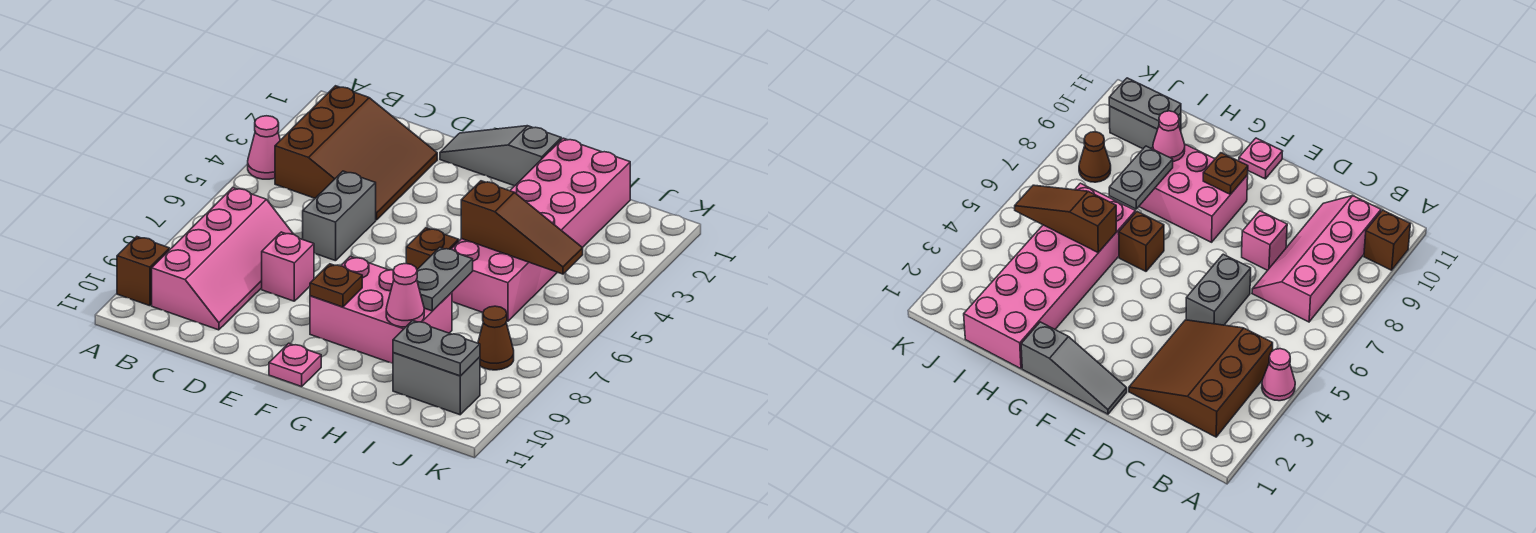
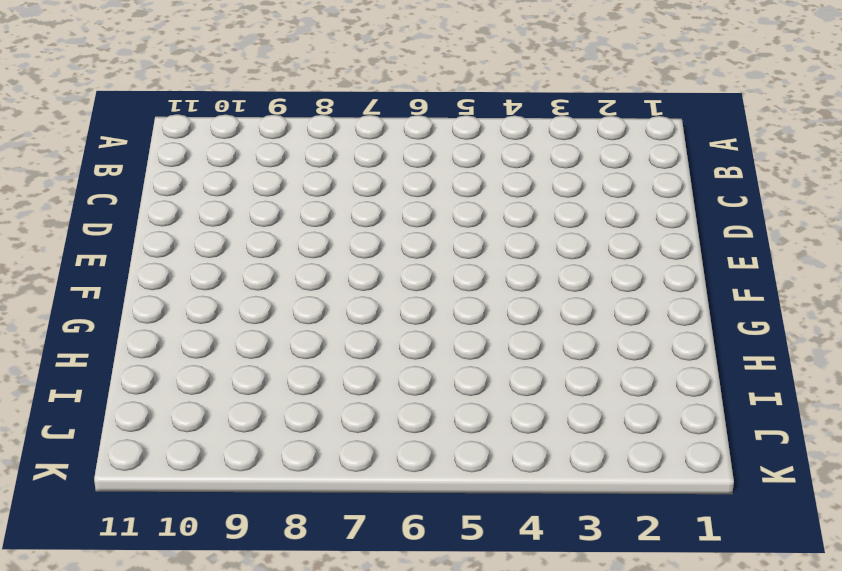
none -> pink cone A4 level 1
none -> brown brick A10 level 1
none -> brown slope B2:D4 level 1 top B

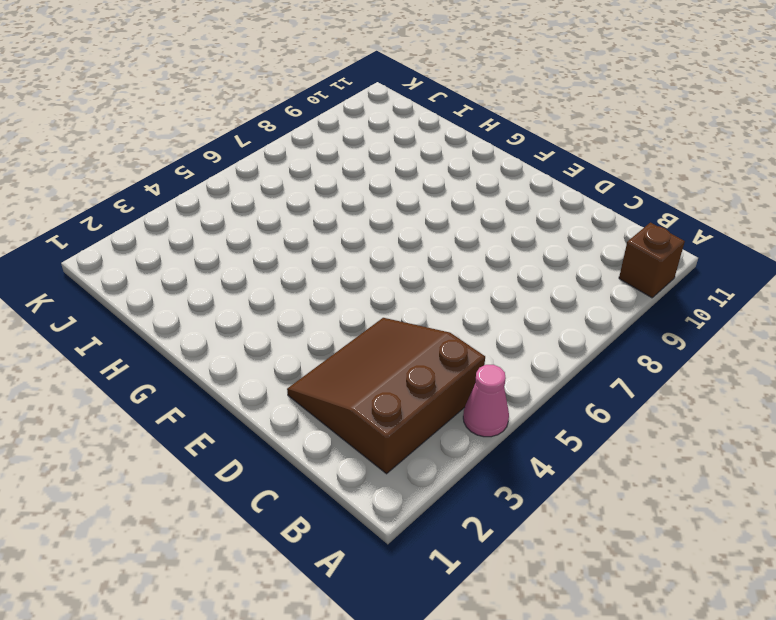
none -> pink slope B7:C10 level 1 top B
none -> grey brick D5:D6 level 1
none -> pink brick D8 level 1

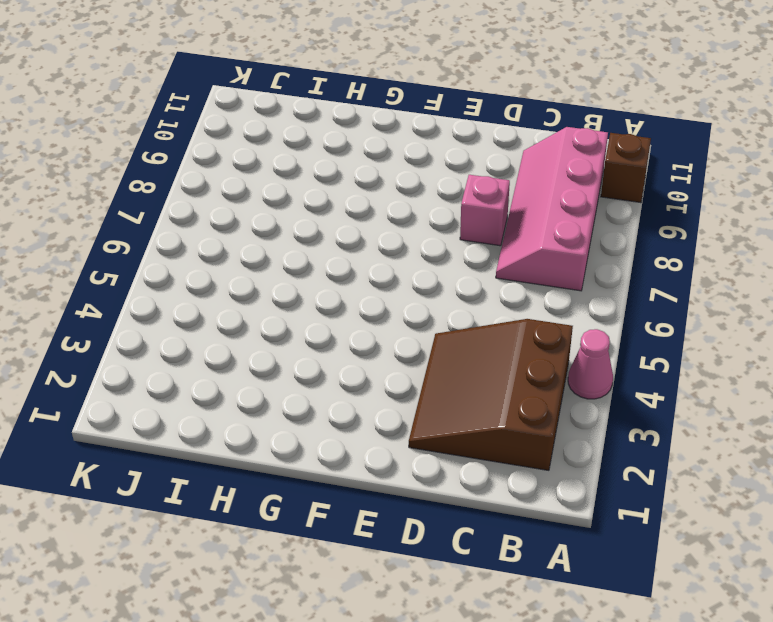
none -> grey brick D5:D6 level 1
none -> grey slope E1:G1 level 1 top G
none -> pink brick F8:H9 level 1

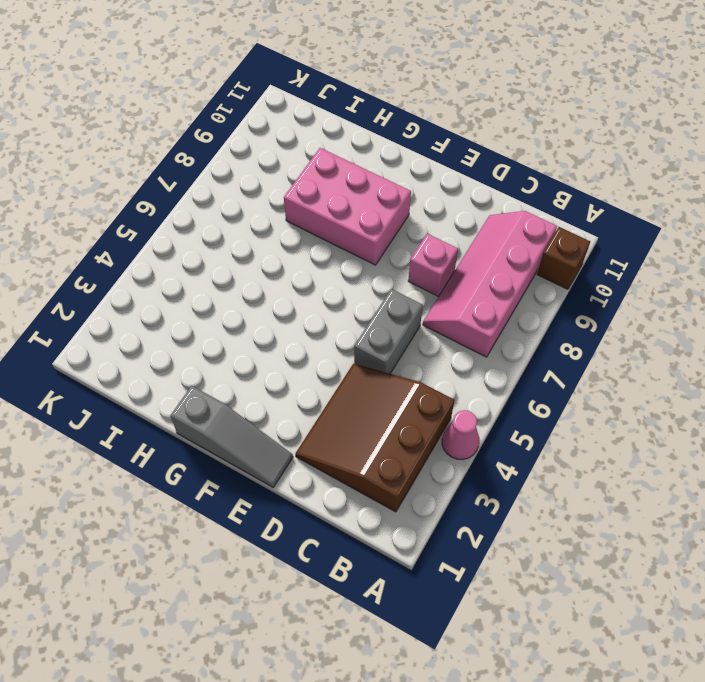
none -> pink plate F11 level 1
none -> brown brick G6 level 1
none -> pink brick H1:I6 level 1

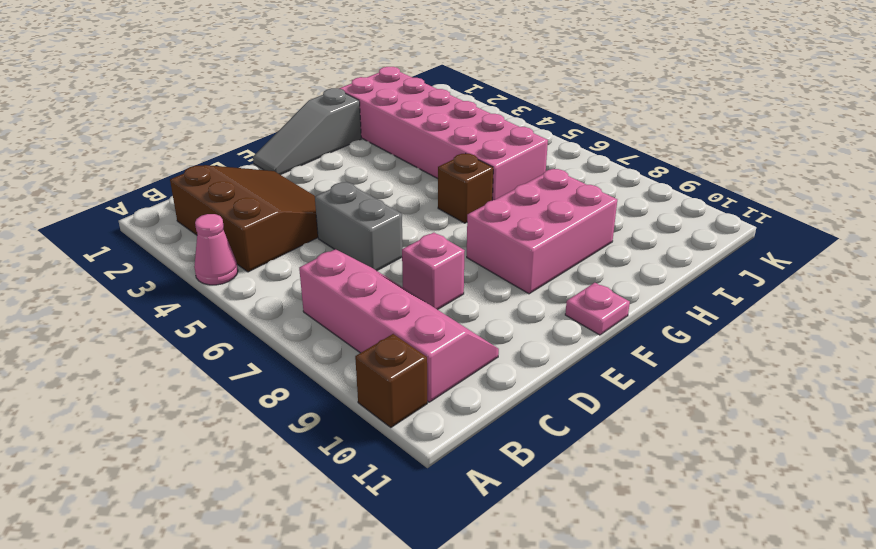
none -> grey brick I10:J10 level 1
none -> brown cone J8 level 1
none -> brown plate F9 level 2

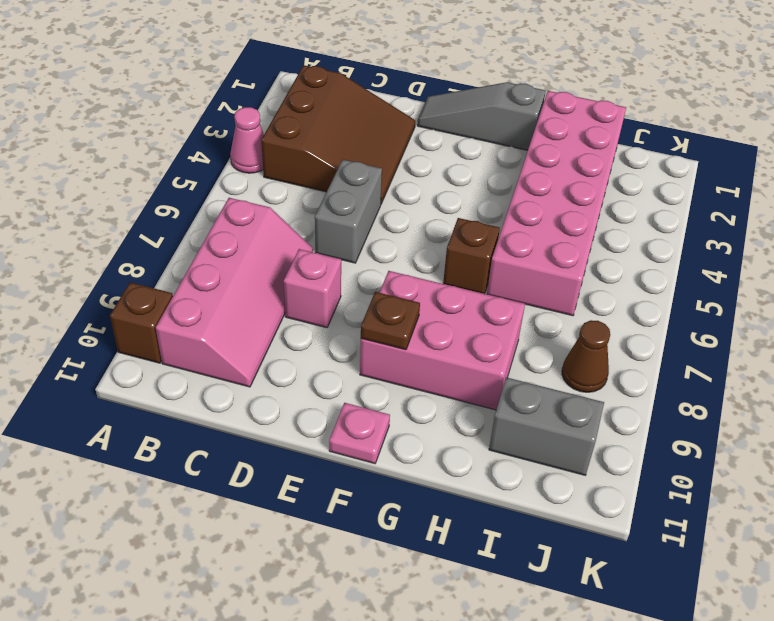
none -> brown slope H5:J5 level 2 top H
none -> grey plate H7:H8 level 2
none -> pink cone H9 level 2

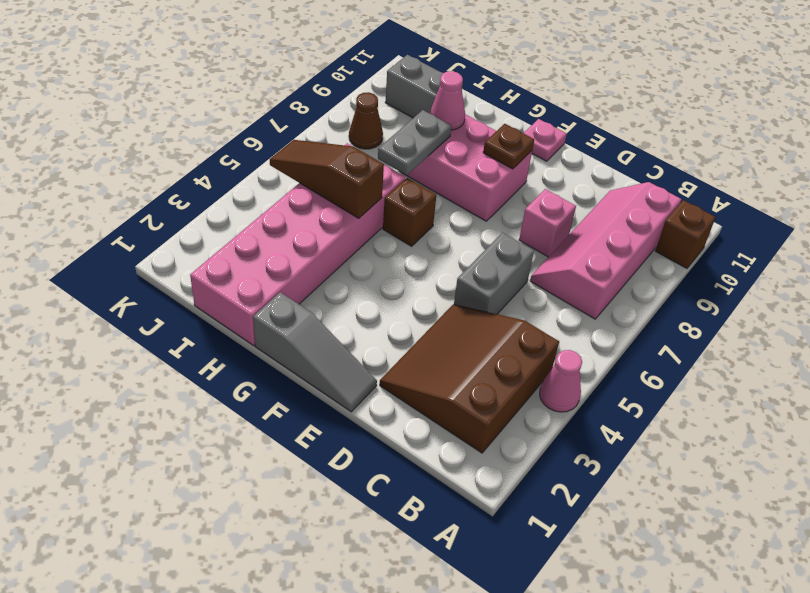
none -> grey plate I10:J10 level 2

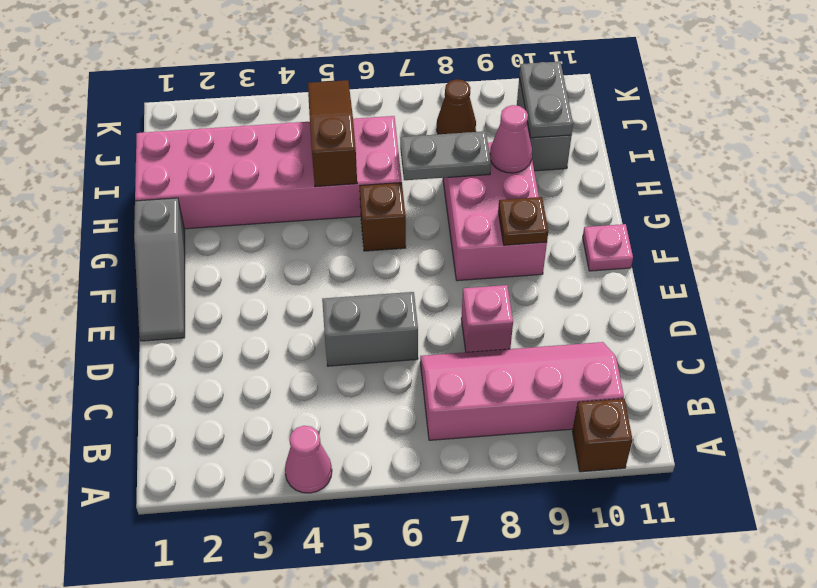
none -> brown slope B2:D4 level 1 top B

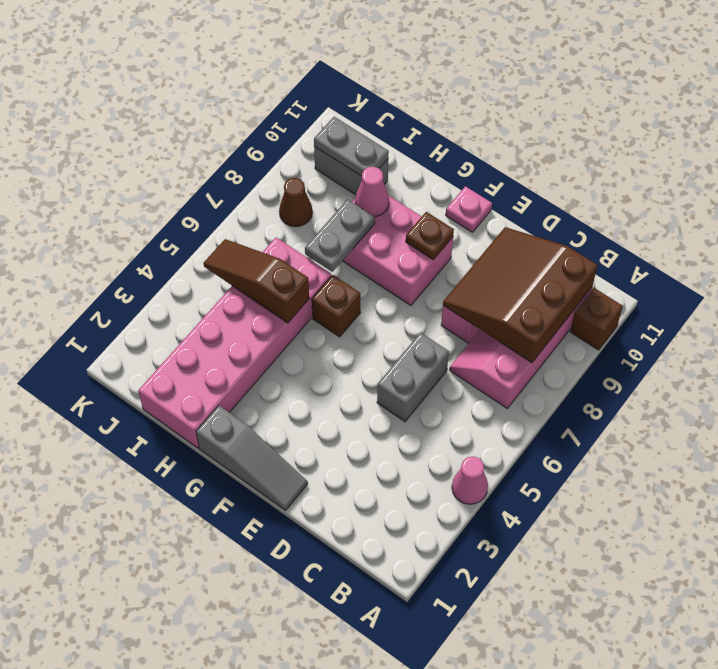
brown slope B8:D10 level 2 top B -> brown slope B2:D4 level 1 top B

